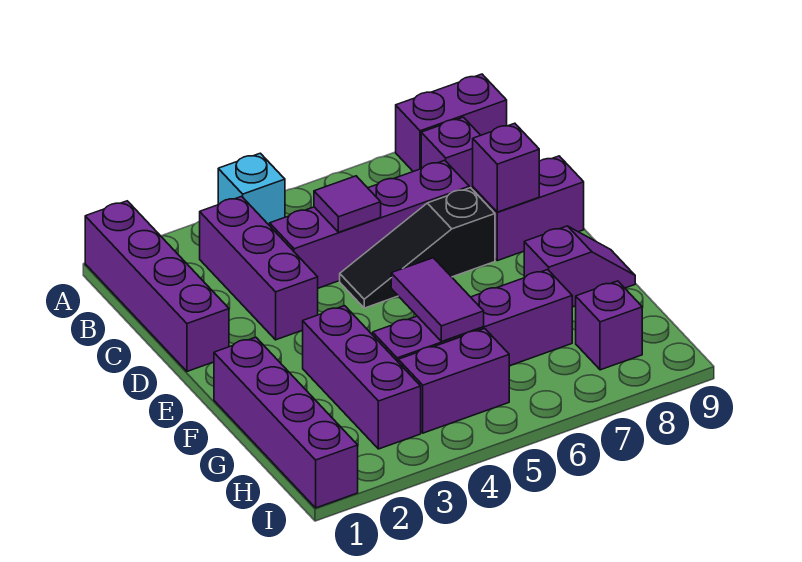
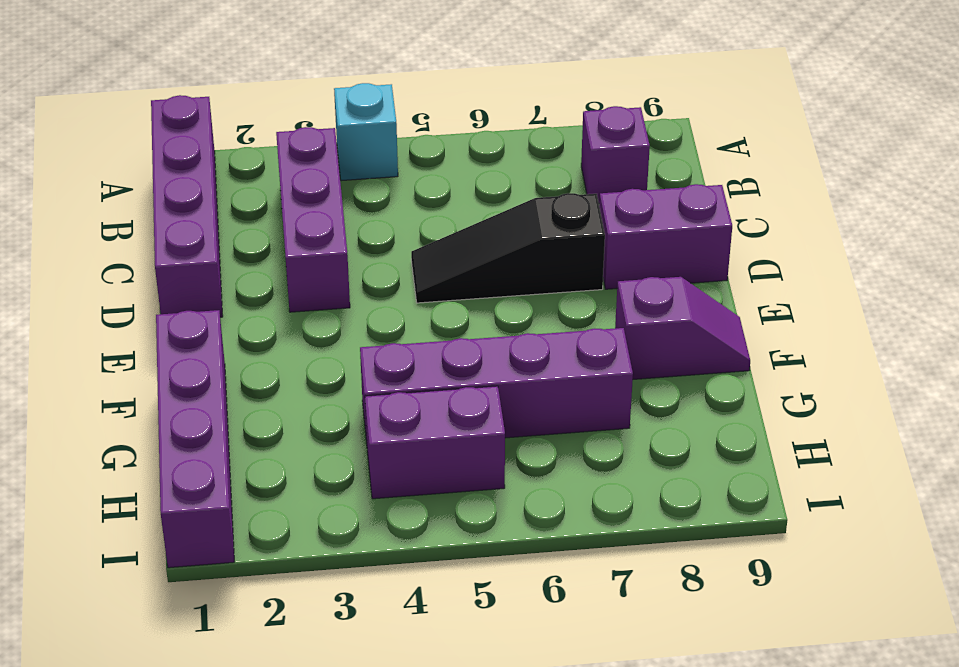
none -> purple brick A8:A9 level 1
none -> purple brick C4:C7 level 1
none -> purple brick F3:H3 level 1

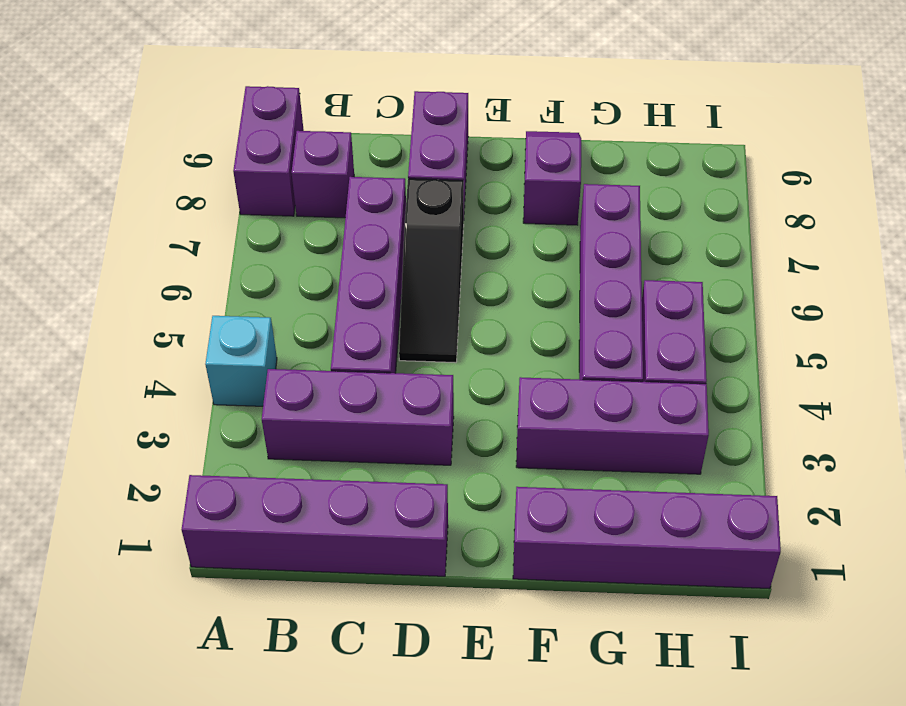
none -> purple brick H8 level 1
none -> purple tile C5 level 2
none -> purple brick D8 level 2

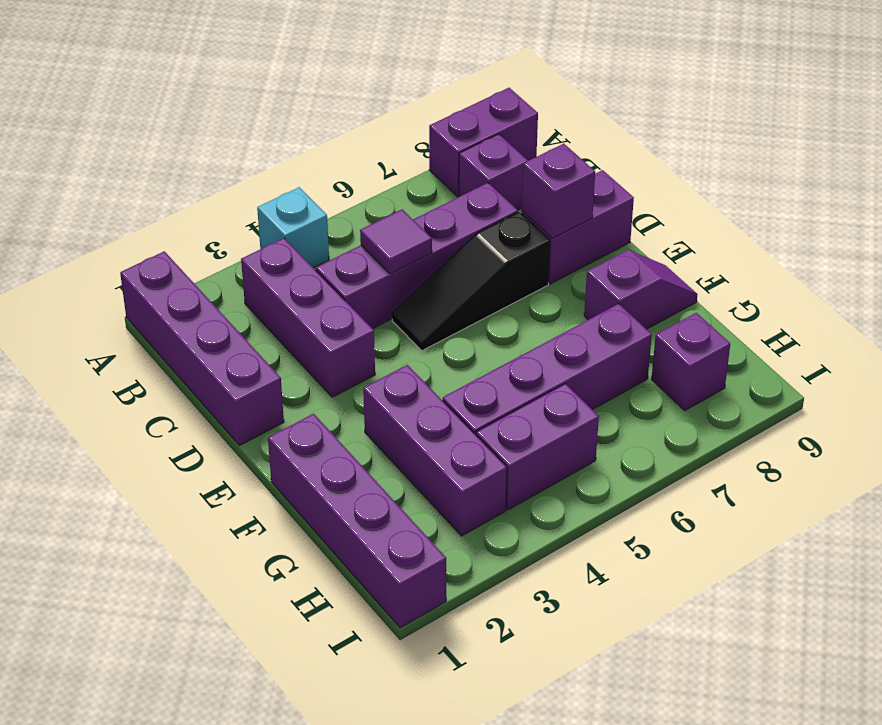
none -> purple tile F5:G5 level 2

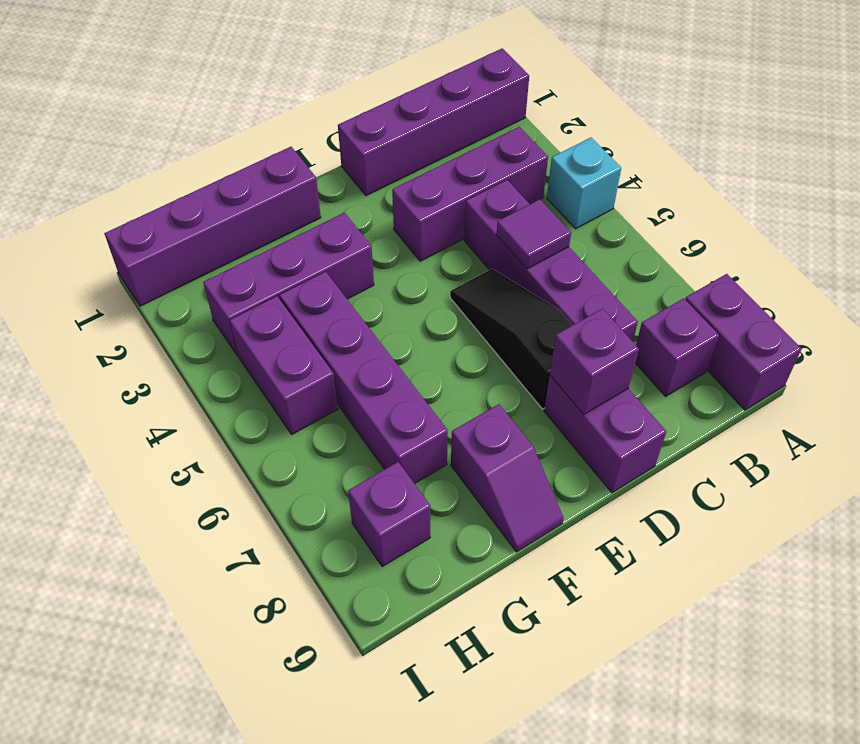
none -> purple tile F5:G5 level 2

